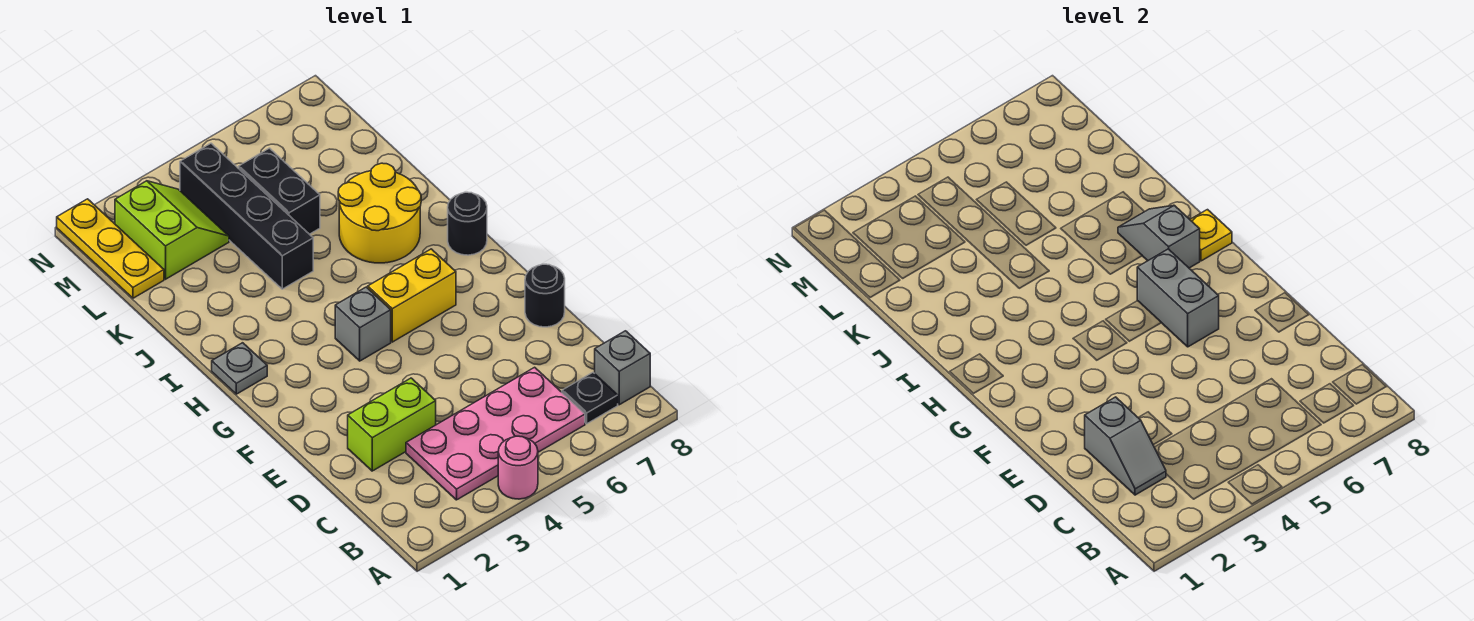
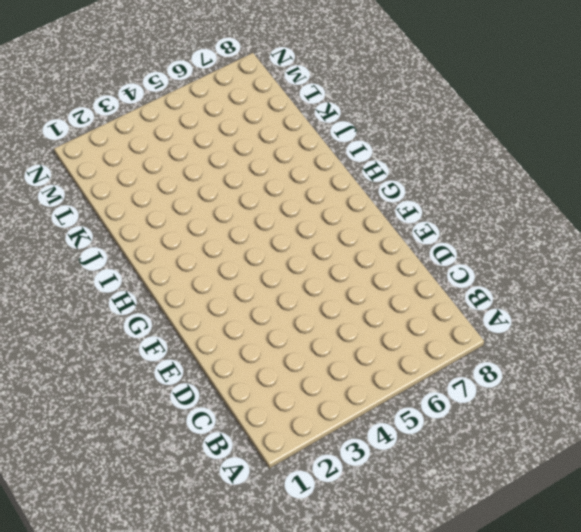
none -> pink round brick A4 level 1
none -> pink plate B3:C6 level 1
none -> black plate B7 level 1

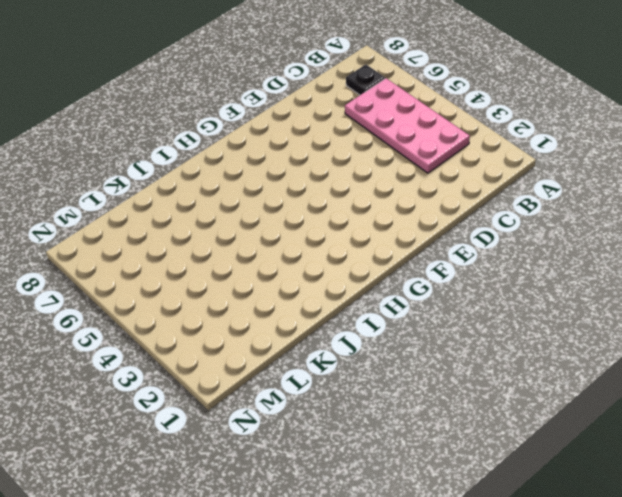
none -> pink round brick A4 level 1
none -> grey brick B8 level 1
none -> lime brick D2:D3 level 1

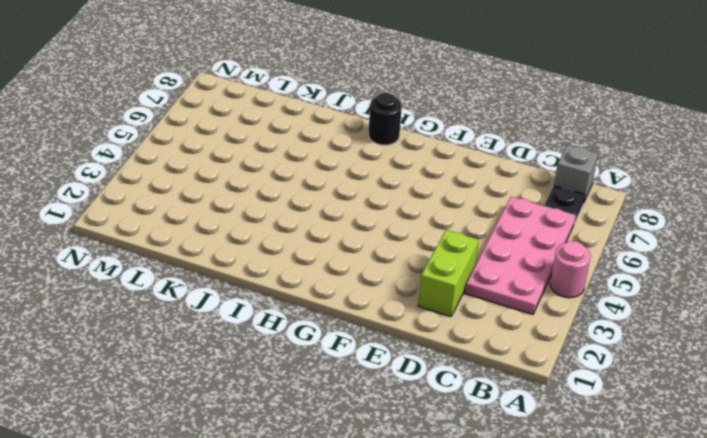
none -> black round brick E8 level 1
none -> grey brick G4 level 1
none -> yellow brick G5:G6 level 1

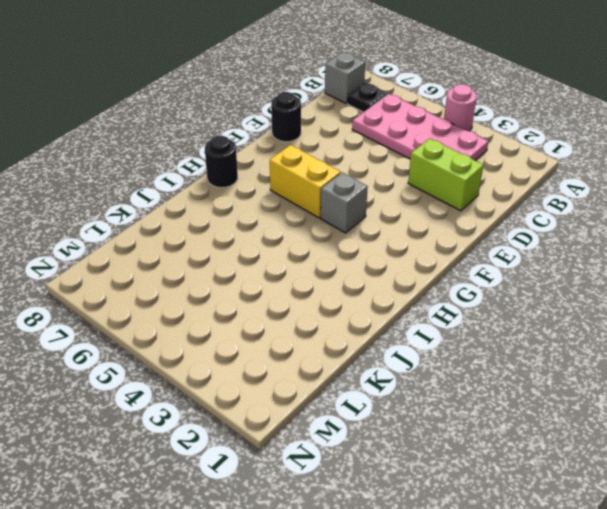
none -> grey plate H1 level 1
none -> yellow round brick I6:J7 level 1
none -> black brick J4:M4 level 1

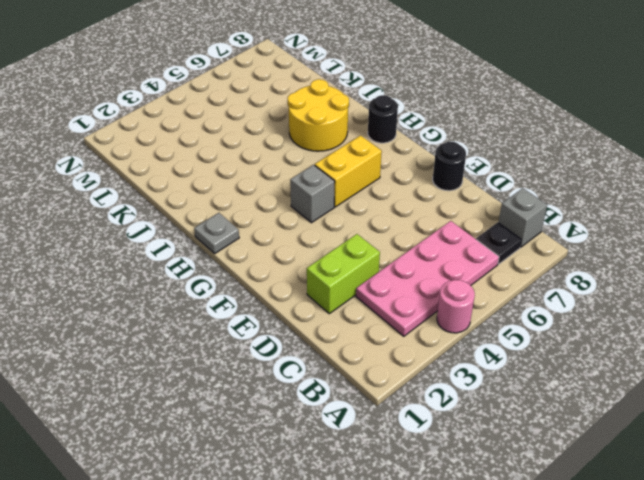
none -> black brick J4:M4 level 1
none -> black brick K5:L5 level 1
none -> yellow plate L1:N1 level 1

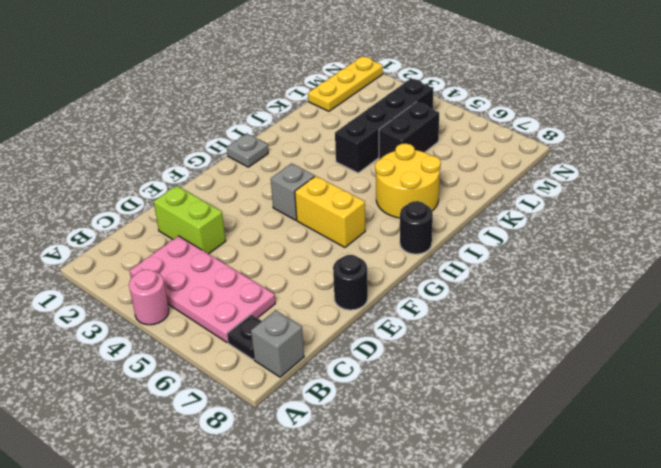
none -> lime slope L2:M3 level 1 top 2
none -> grey slope C2:D2 level 2 top D
none -> grey brick F6:G6 level 2

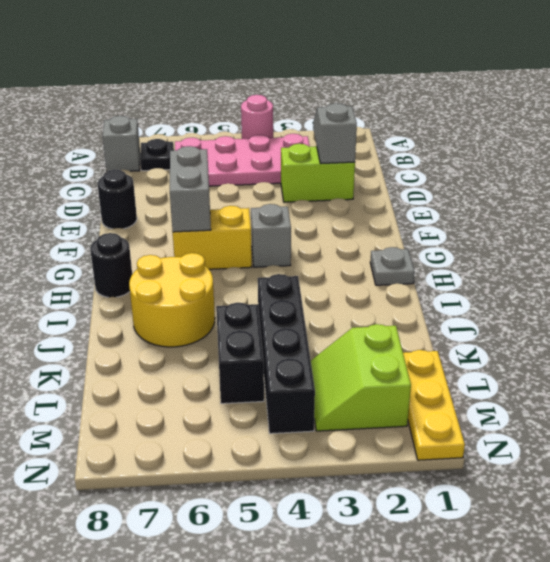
none -> grey slope H7:I7 level 2 top H
none -> yellow plate H8 level 2

